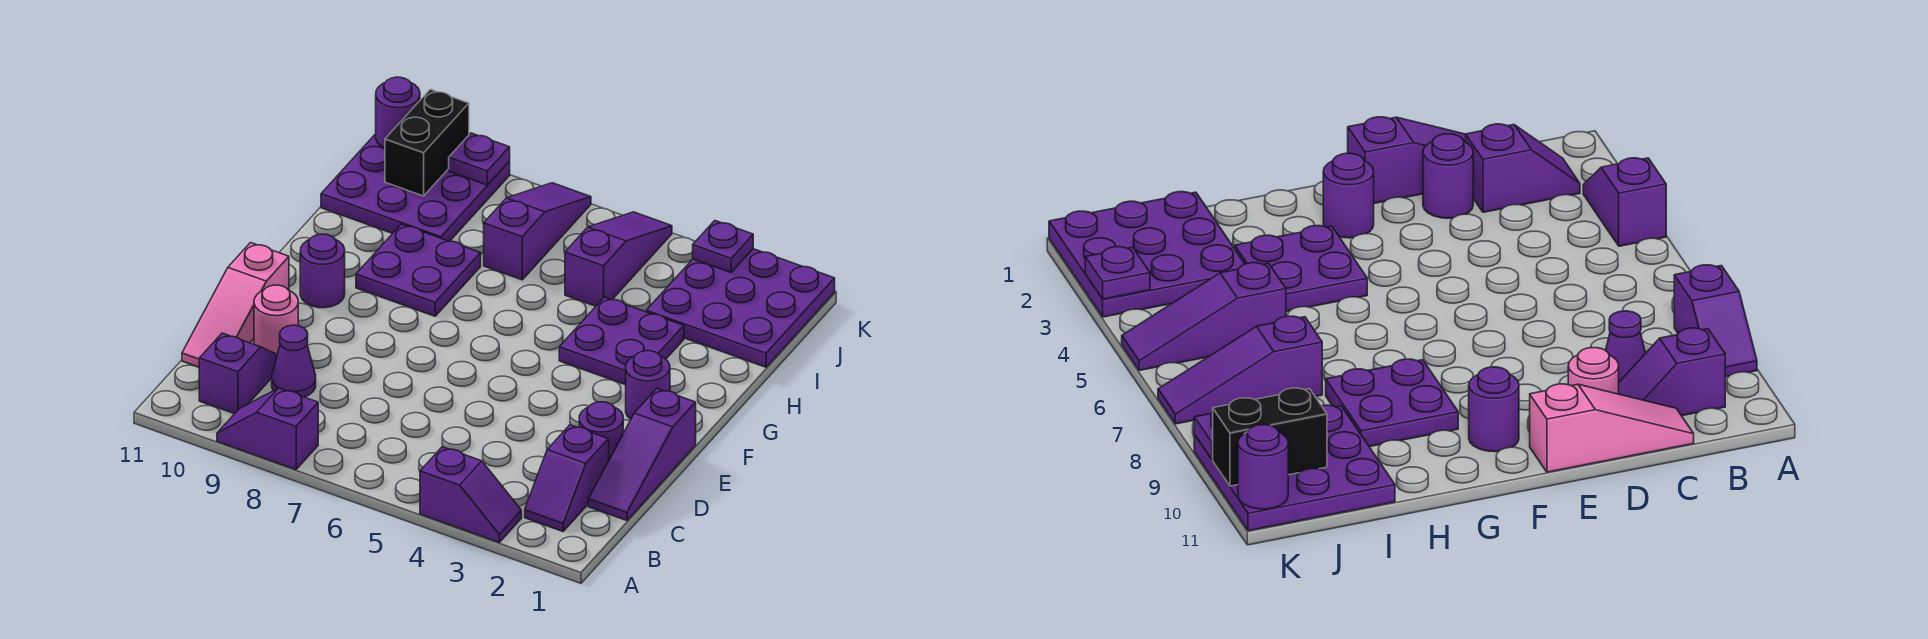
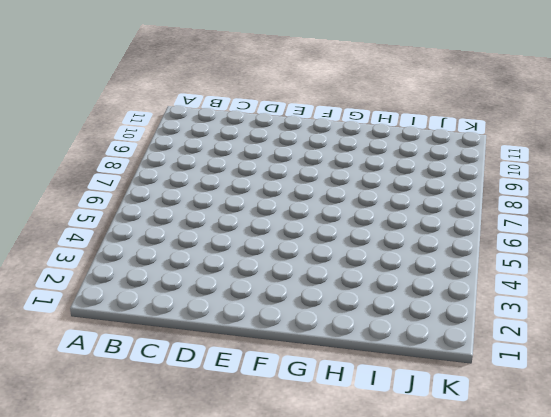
none -> purple slope A3:A4 level 1 top 4
none -> purple slope A8:A9 level 1 top 8
none -> purple slope B2:C2 level 1 top C

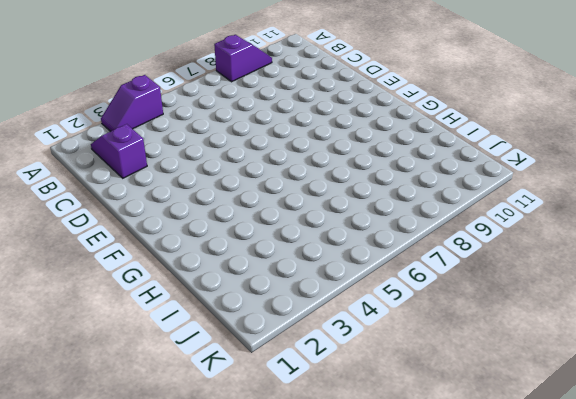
none -> purple slope B10:C10 level 1 top B
none -> purple slope C1:E1 level 1 top E
none -> purple cone C9 level 1

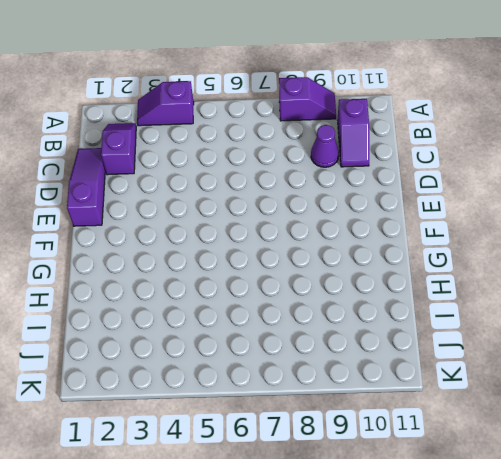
none -> pink slope C11:E11 level 1 top E
none -> purple round brick D2 level 1
none -> pink round brick D10 level 1

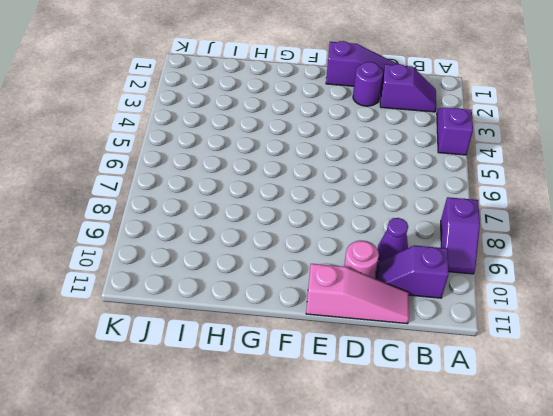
none -> purple round brick F2 level 1
none -> purple round brick F10 level 1
none -> purple plate G3:H4 level 1

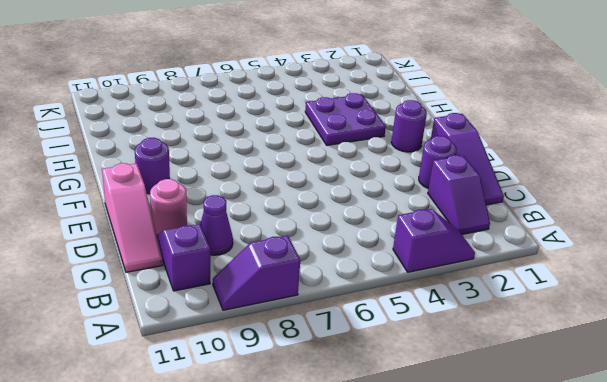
none -> purple plate G8:H9 level 1
none -> purple plate I1:K3 level 1
none -> purple slope I5:K5 level 1 top I

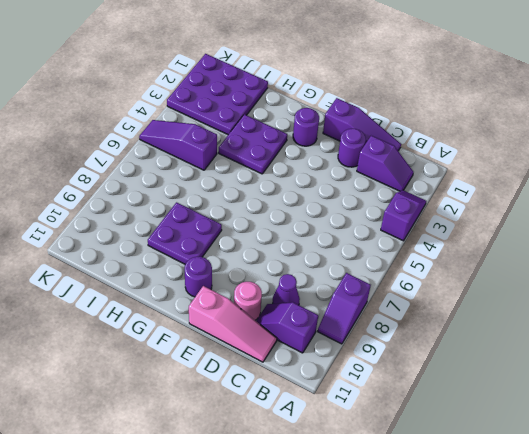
none -> purple slope I7:K7 level 1 top I
none -> purple plate I9:K11 level 1
none -> black brick J10:K10 level 2

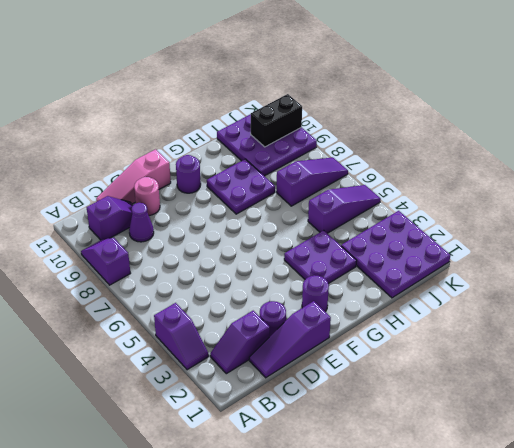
none -> purple plate K3 level 2
none -> purple plate K9 level 2
none -> purple round brick K11 level 2

